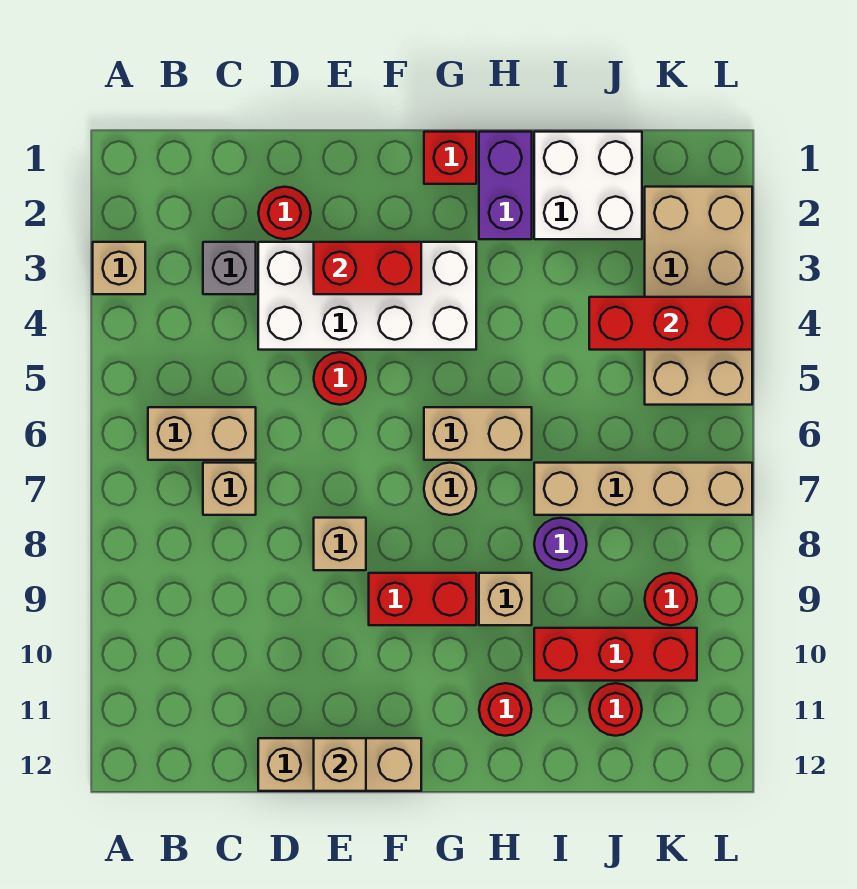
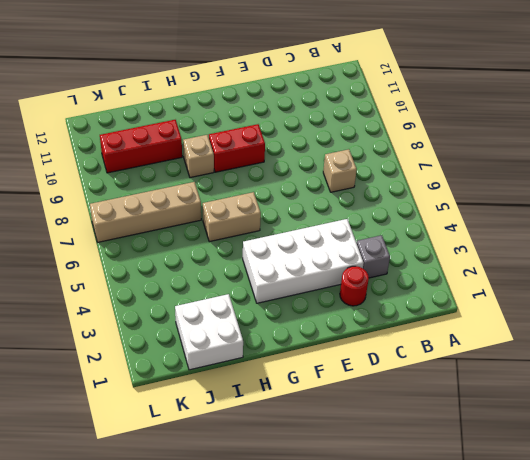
none -> tan brick A3 level 1
none -> tan brick B6:C6 level 1
none -> tan brick D12:F12 level 1

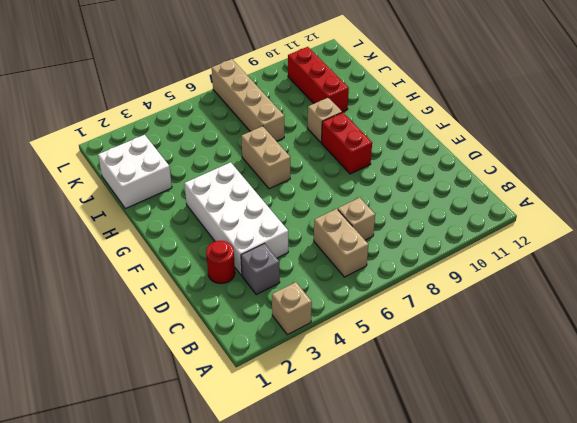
none -> tan brick D12:F12 level 1
none -> red round brick E5 level 1
none -> tan brick E8 level 1

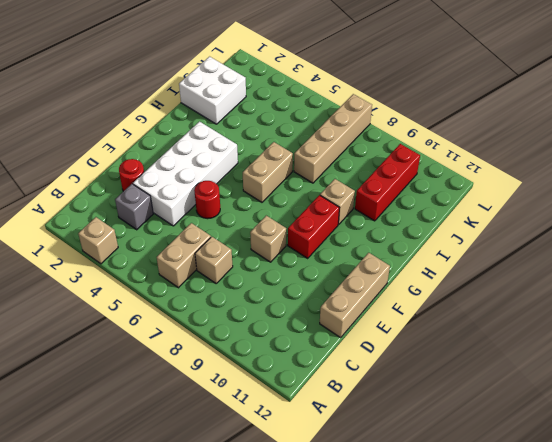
none -> red brick G1 level 1
none -> tan round brick G7 level 1
none -> purple brick H1:H2 level 1

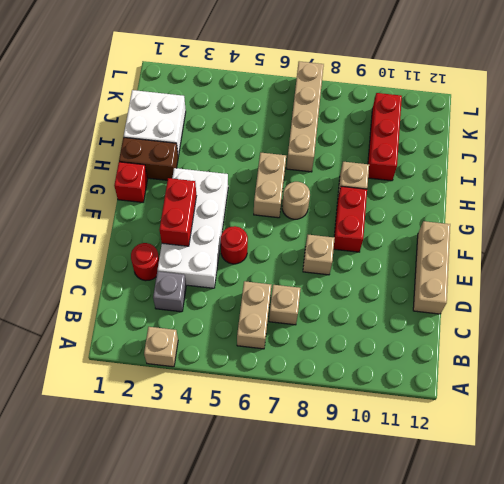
brown brick H1:H2 level 1 -> purple brick H1:H2 level 1
none -> red round brick H11 level 1
none -> purple round brick I8 level 1
none -> red round brick J11 level 1

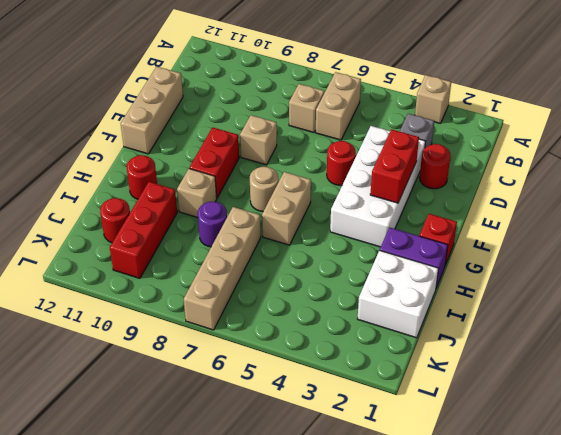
none -> tan brick K2:L5 level 1
none -> red round brick K9 level 1
none -> tan brick E12 level 2

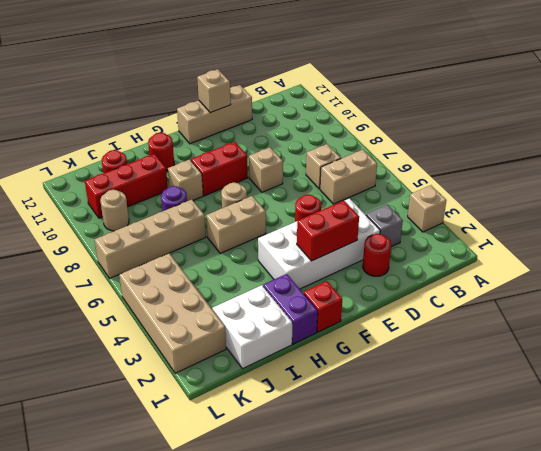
tan round brick K9 level 1 -> red round brick K9 level 1
none -> red brick J4:L4 level 2

